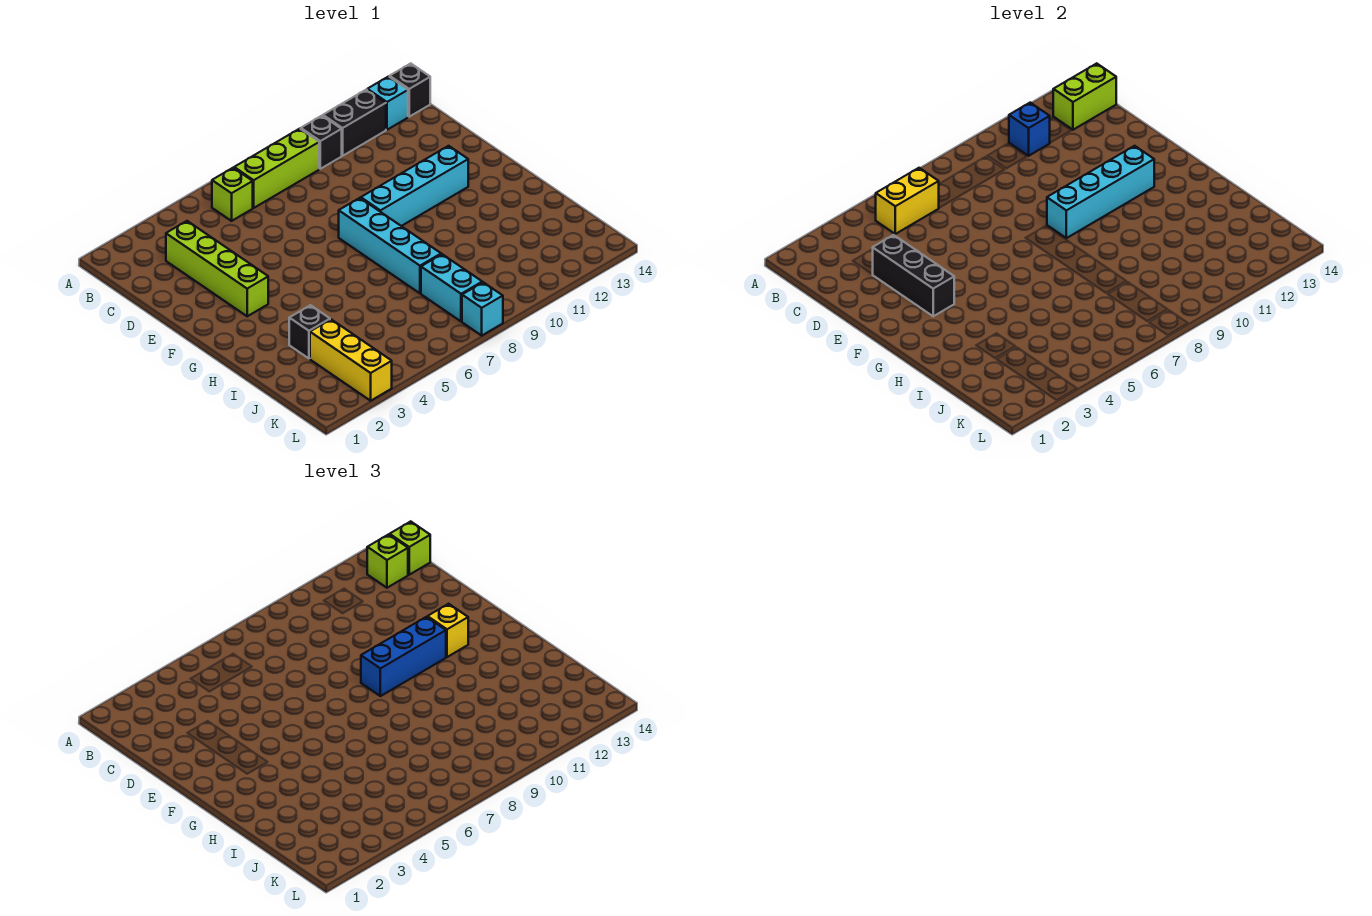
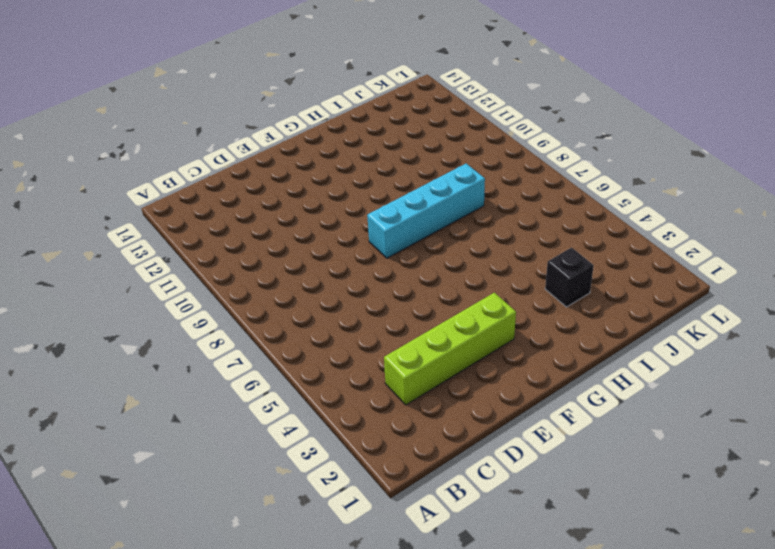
none -> lime brick B6 level 1
none -> lime brick B7:B9 level 1
none -> black brick B10 level 1

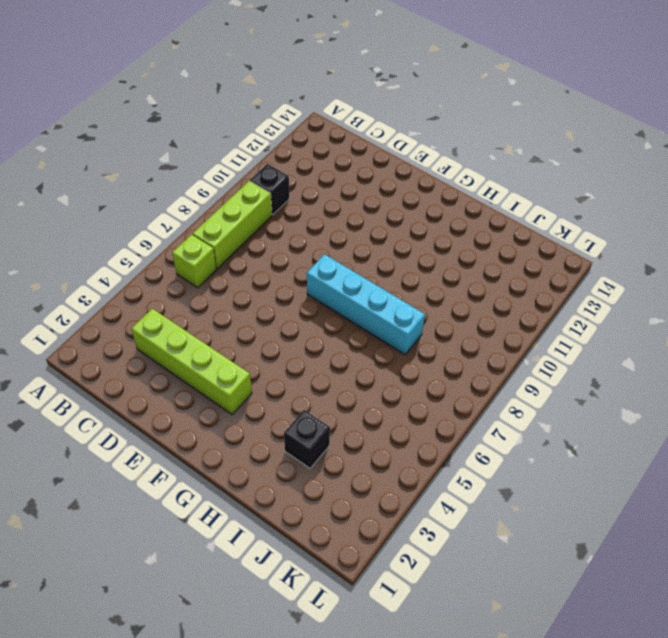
none -> black brick B11:B12 level 1
none -> cyan brick B13 level 1
none -> black brick B14 level 1

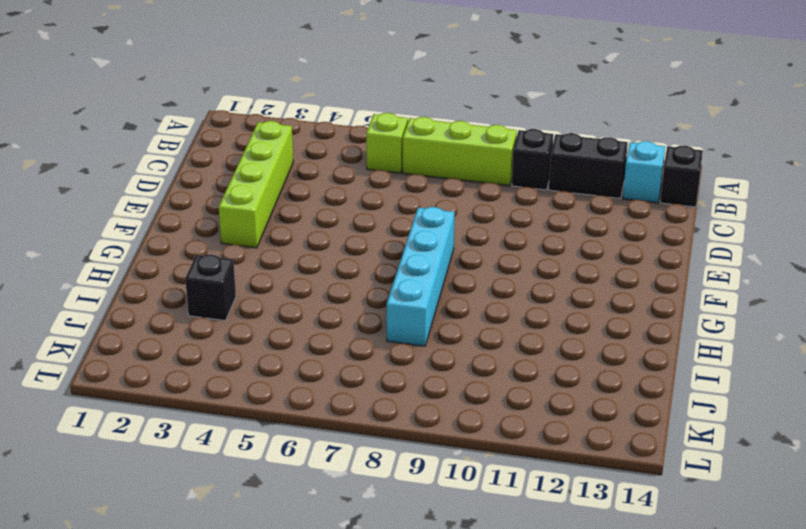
none -> cyan brick F9:F12 level 1
none -> yellow brick J3:L3 level 1
none -> cyan brick J8:K8 level 1

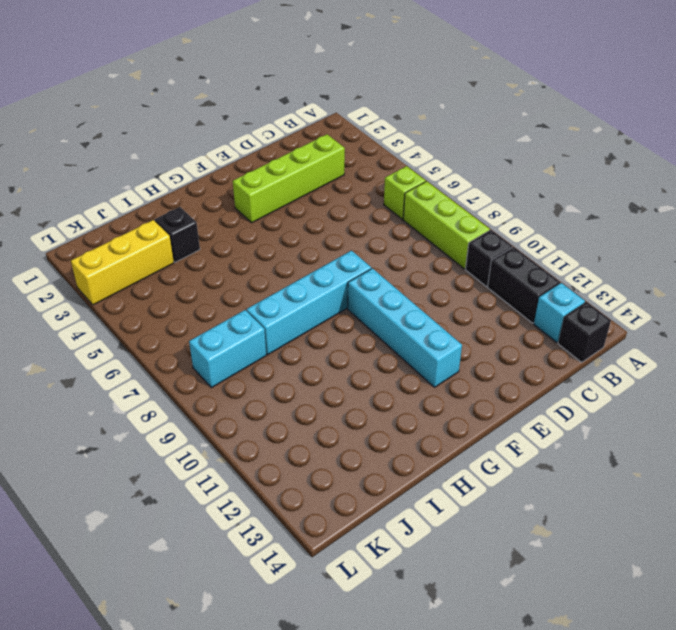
none -> cyan brick L8 level 1
none -> yellow brick B5:B6 level 2
none -> blue brick B11 level 2

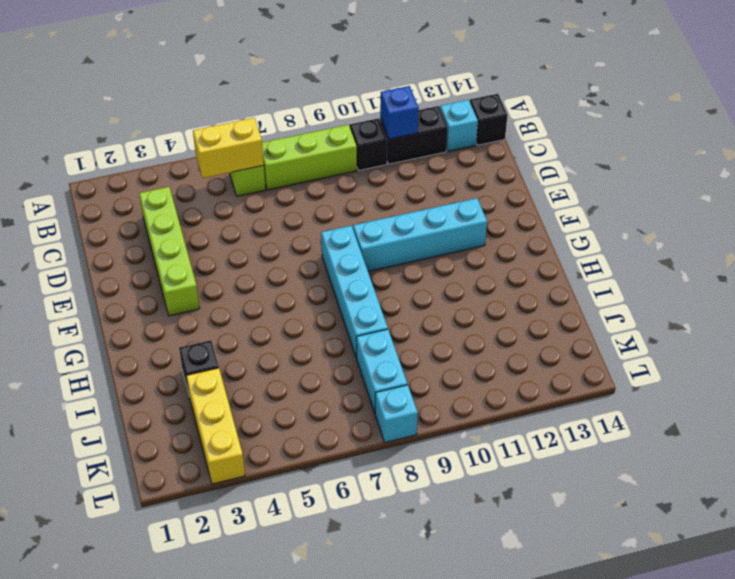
none -> lime brick B13:B14 level 2
none -> black brick D3:F3 level 2
none -> cyan brick F9:F12 level 2

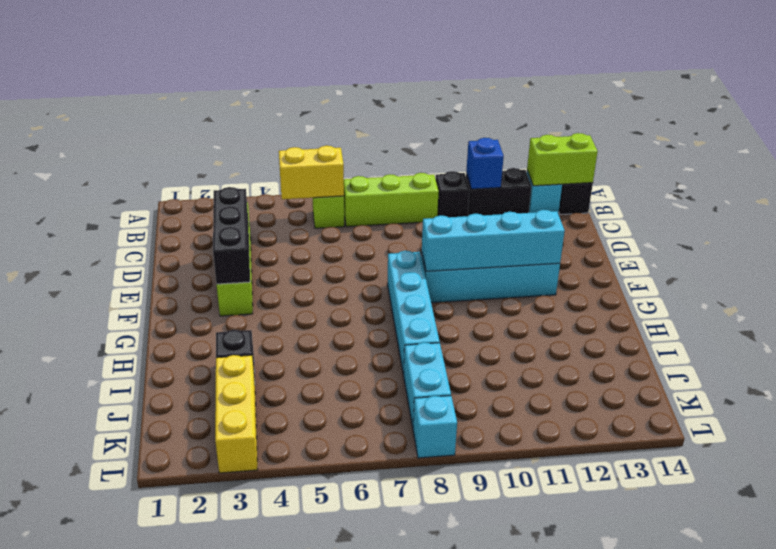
none -> lime brick B13 level 3
none -> lime brick B14 level 3
none -> blue brick F9:F11 level 3

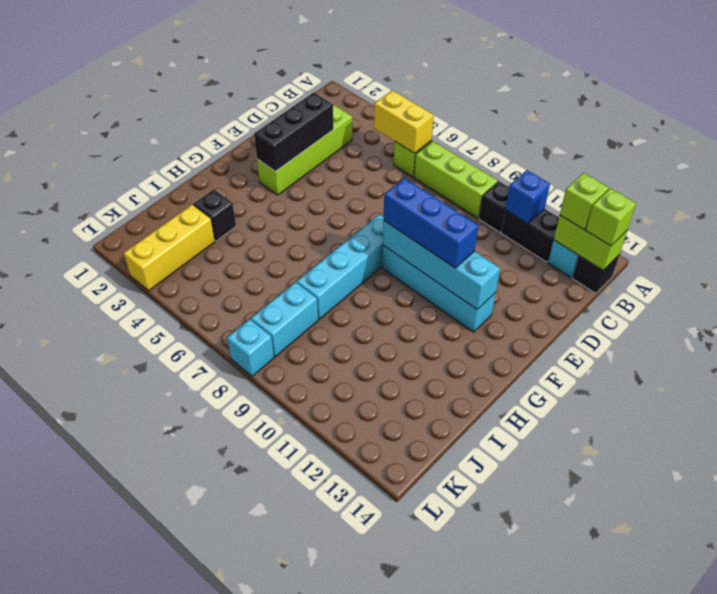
none -> yellow brick F12 level 3

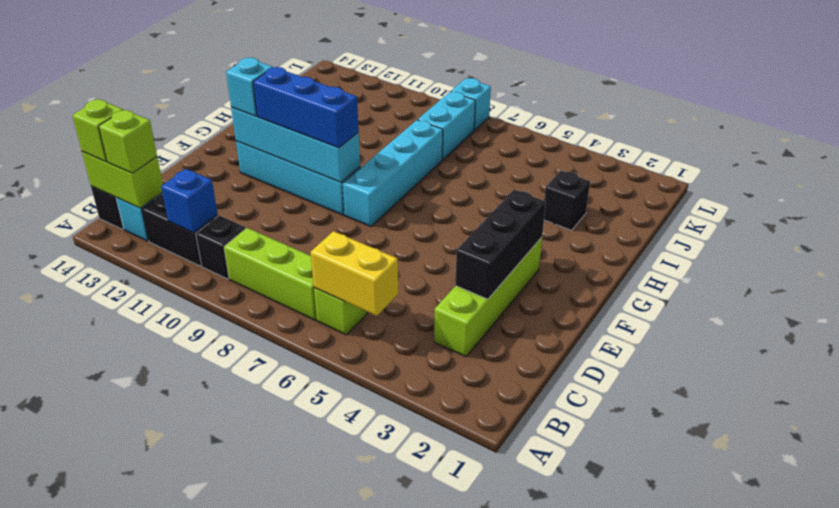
cyan brick F12 level 3 -> yellow brick F12 level 3
none -> yellow brick J3:L3 level 1

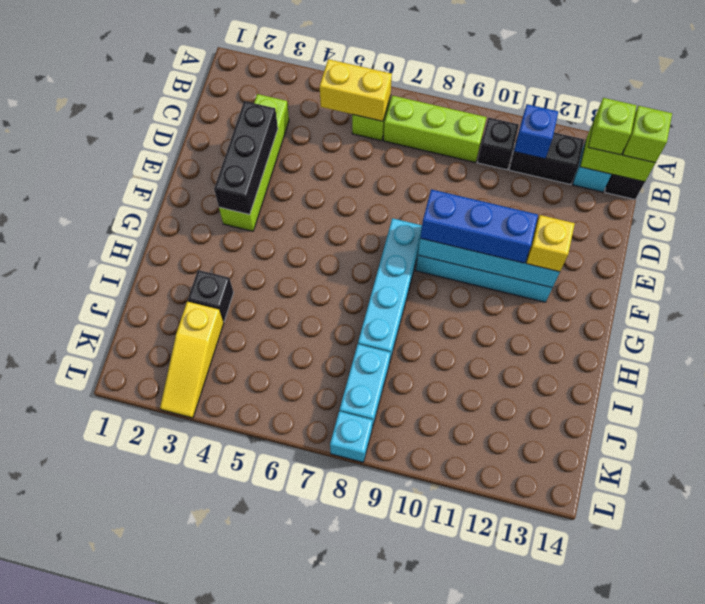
yellow slope J3:L3 level 1 top J -> yellow brick J3:L3 level 1

